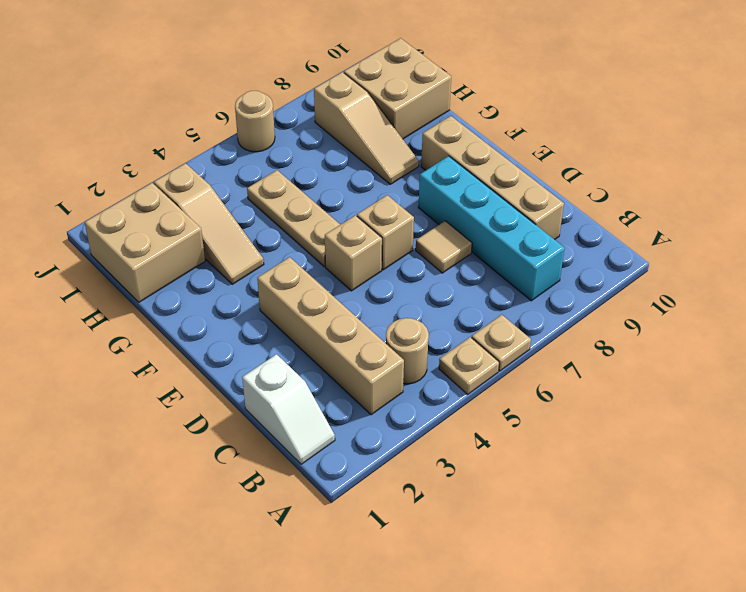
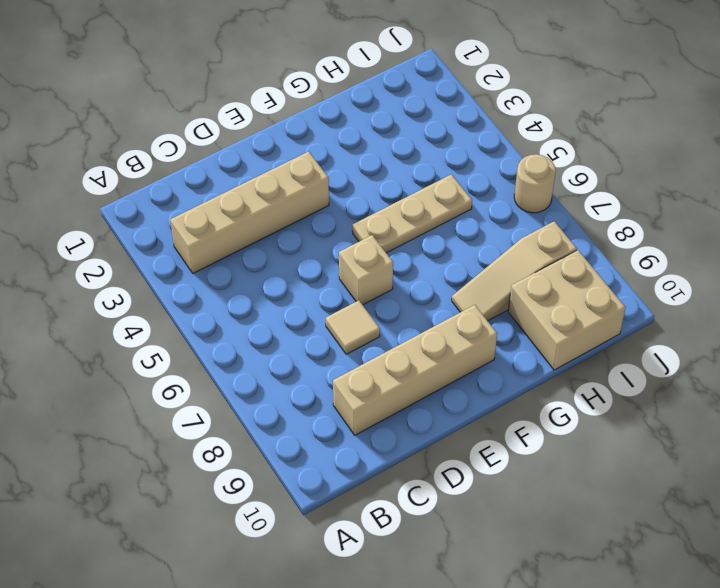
none -> tan plate A5 level 1
none -> tan plate A6 level 1
none -> white slope B1:C1 level 1 top C

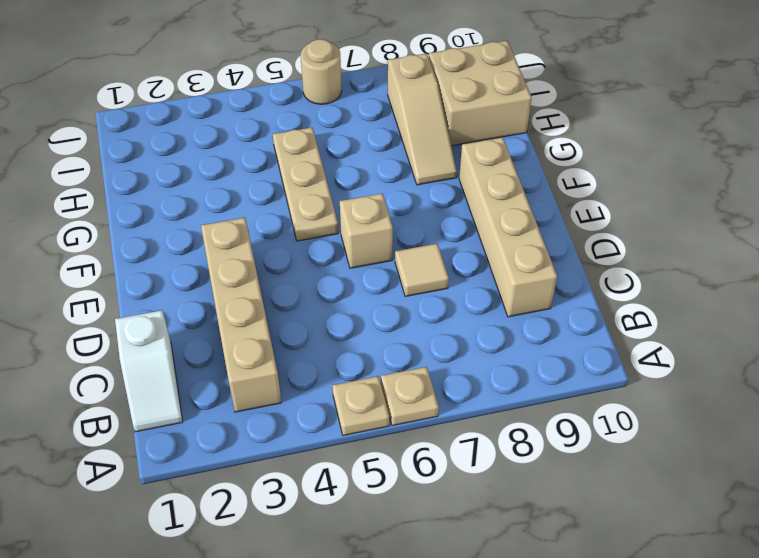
none -> tan round brick B4 level 1
none -> cyan brick B8:E8 level 1
none -> tan brick E5 level 1

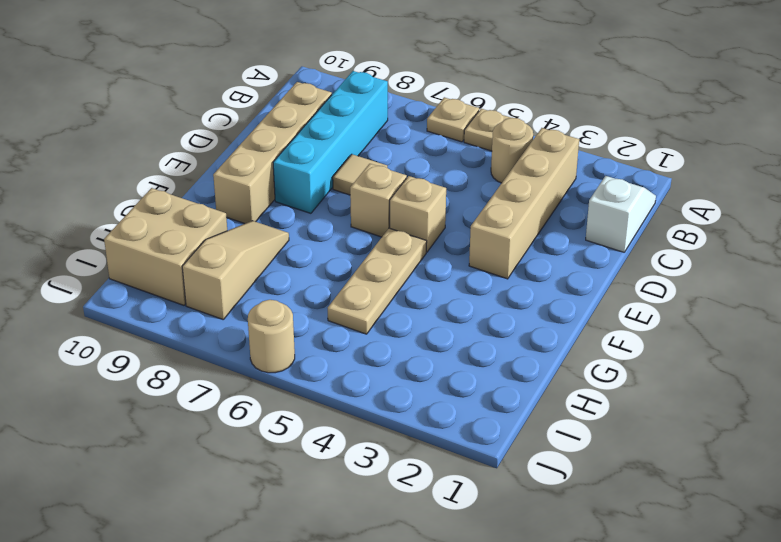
none -> tan slope G3:I3 level 1 top I
none -> tan brick H1:I2 level 1

